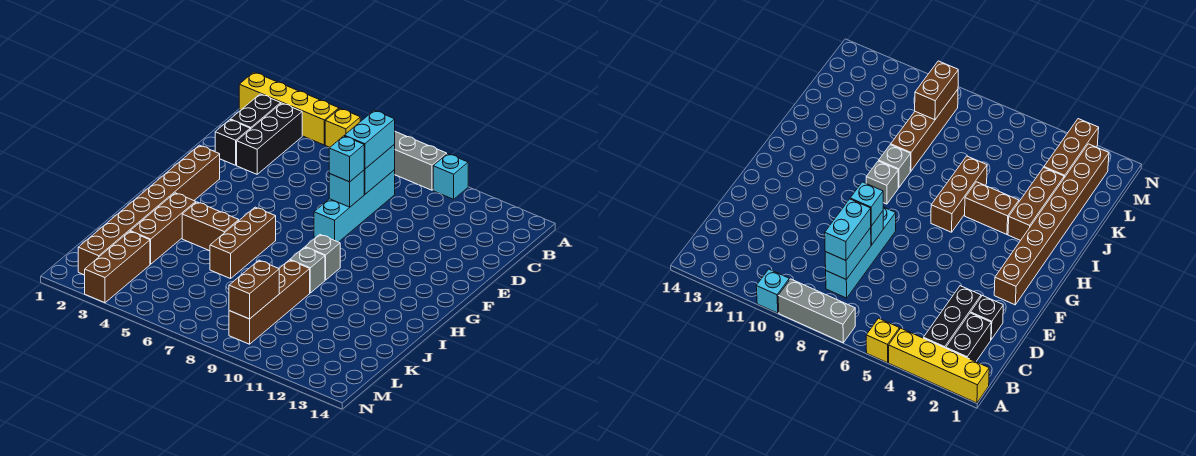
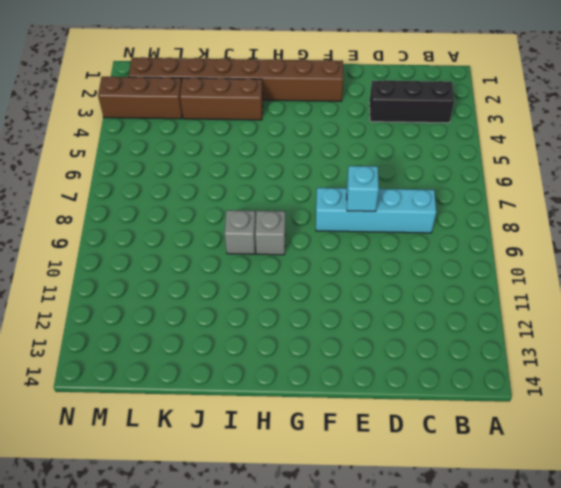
none -> yellow brick A1:A4 level 1
none -> yellow brick A5 level 1
none -> grey brick A7:A9 level 1

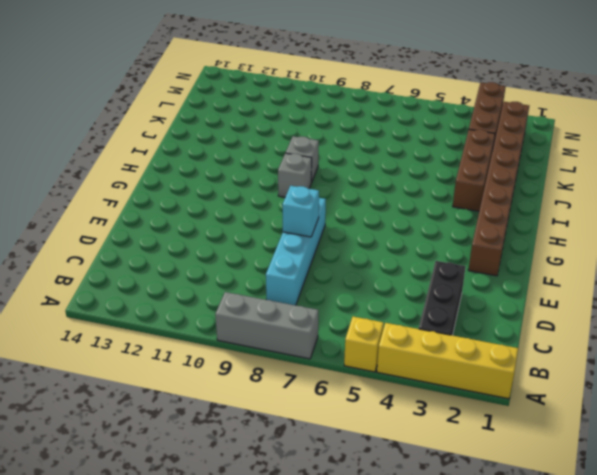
none -> cyan brick A10 level 1
none -> black brick B2:C2 level 1
none -> black brick D2 level 1

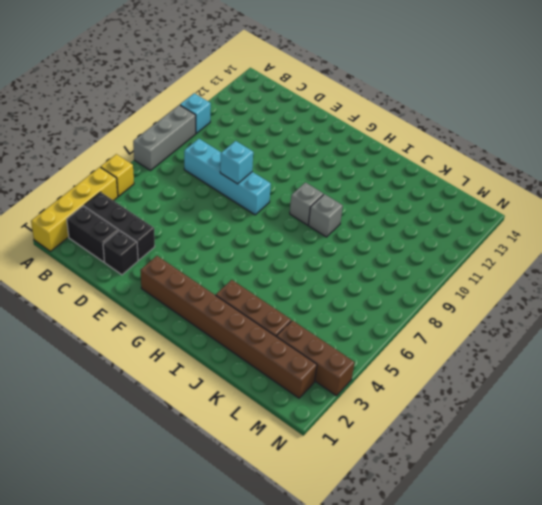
none -> brown brick H6:J6 level 1
none -> brown brick I4:I5 level 1
none -> brown brick J9:M9 level 1

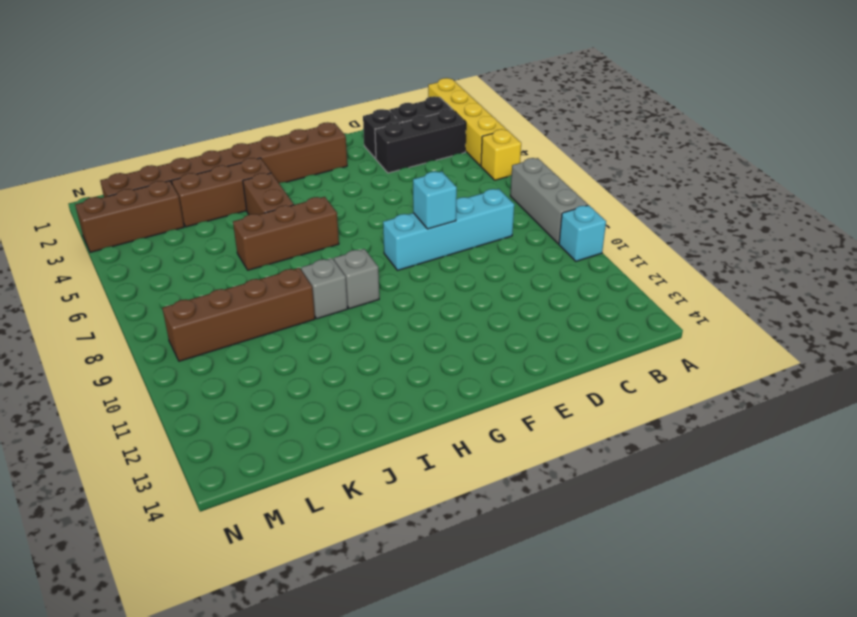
none -> cyan brick C8:D8 level 2
none -> brown brick L9:M9 level 2
none -> cyan brick C8:D8 level 3

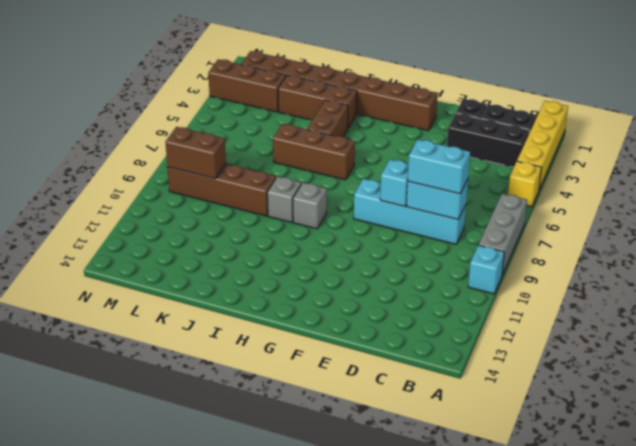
none -> cyan brick E8 level 3

